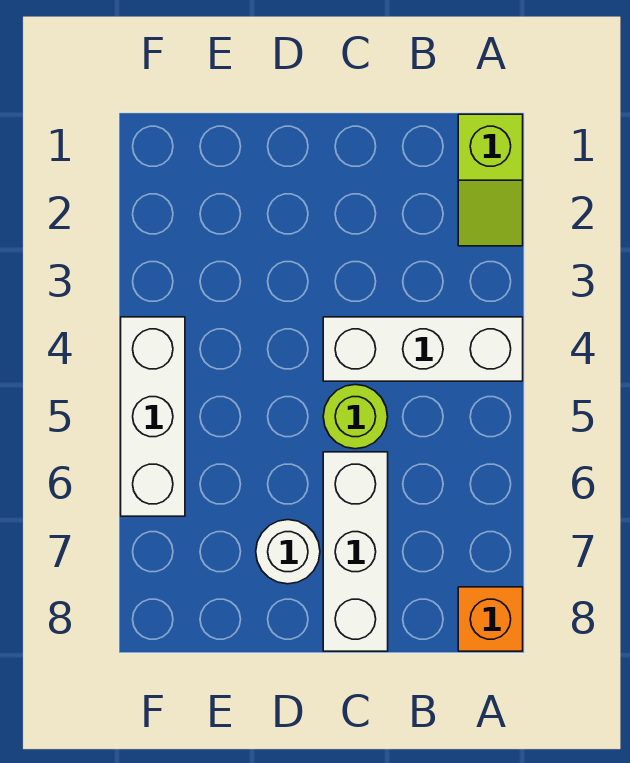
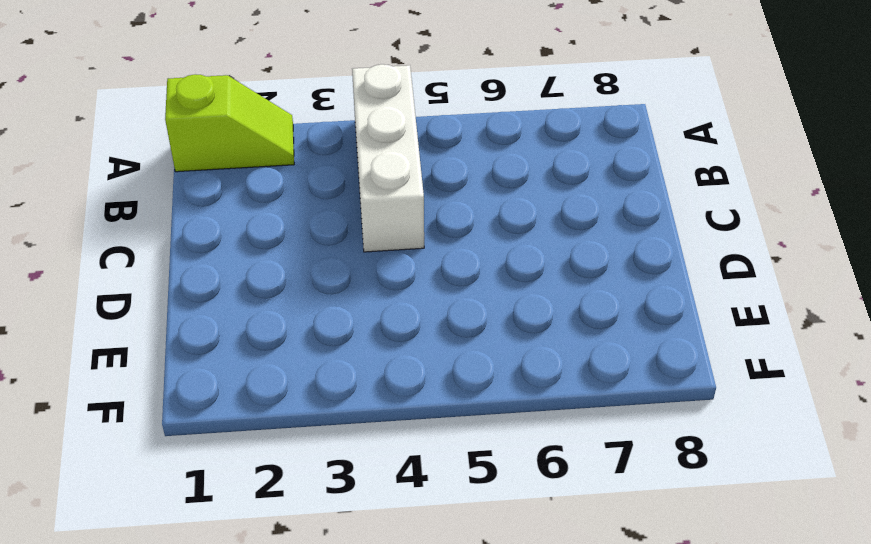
none -> orange brick A8 level 1
none -> lime round brick C5 level 1

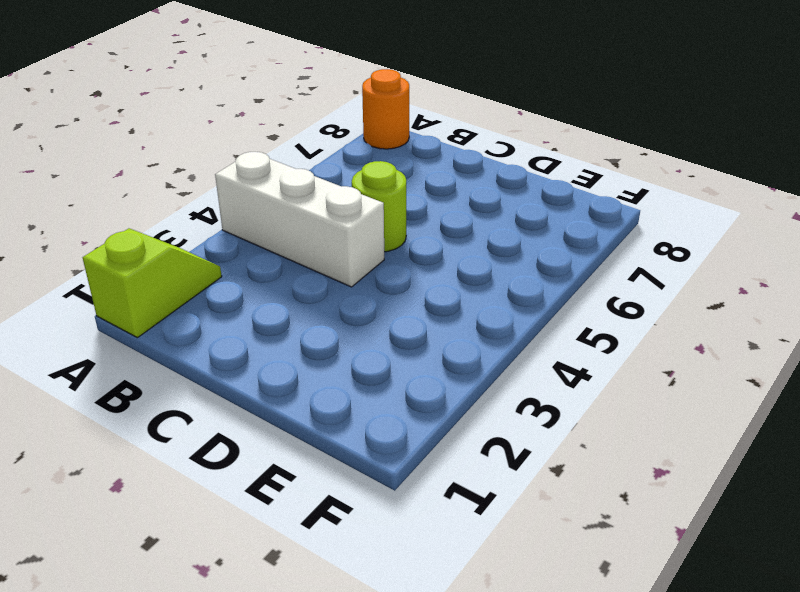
orange round brick A8 level 1 -> orange brick A8 level 1
none -> white brick C6:C8 level 1
none -> white round brick D7 level 1

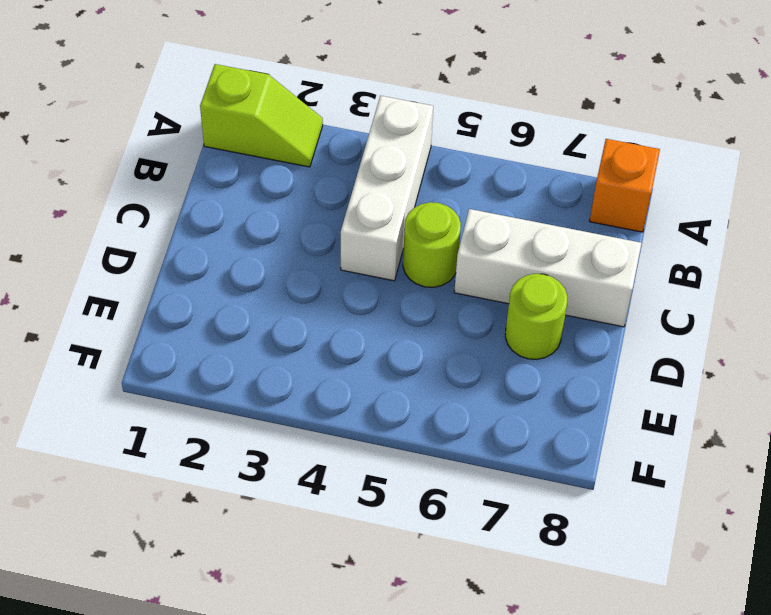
lime round brick D7 level 1 -> white round brick D7 level 1
none -> white brick F4:F6 level 1

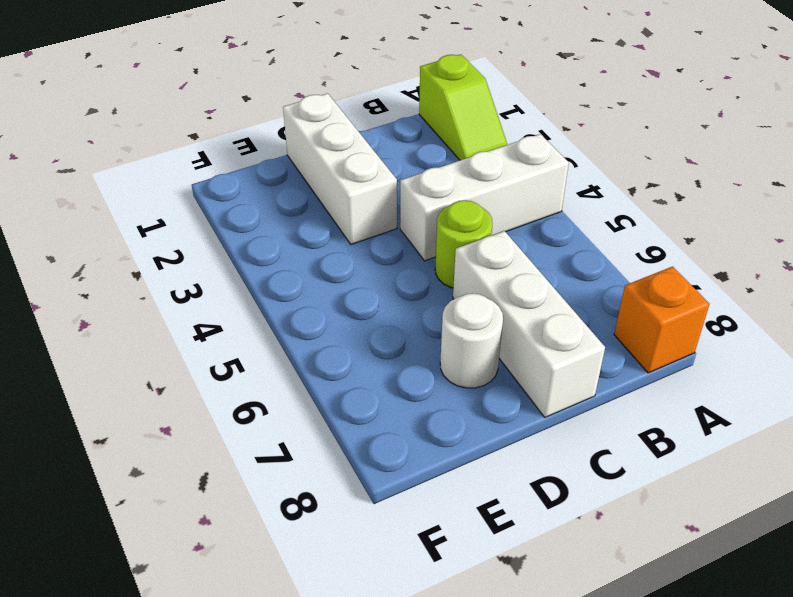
white brick D1:D3 level 1 -> white brick F4:F6 level 1

